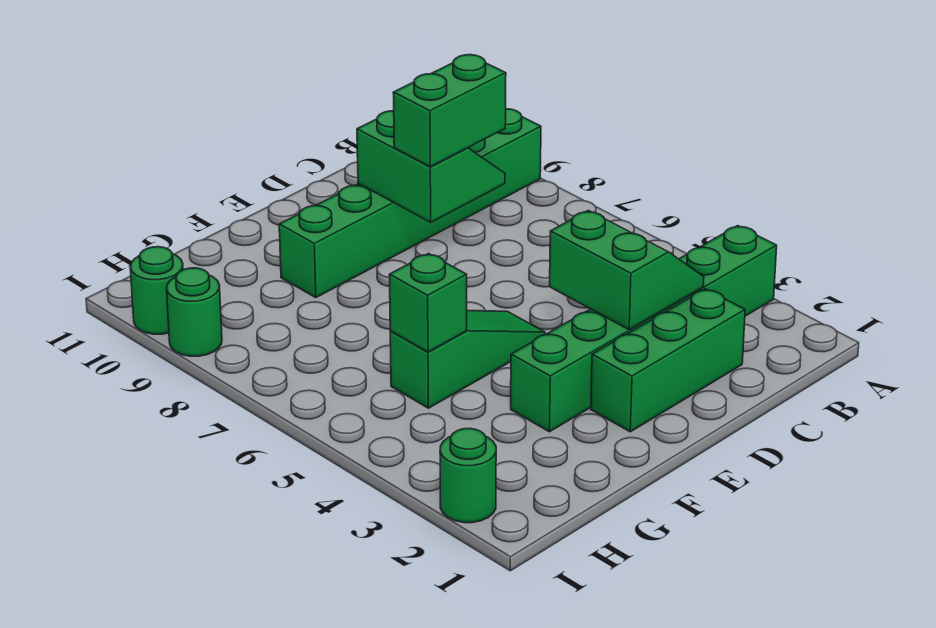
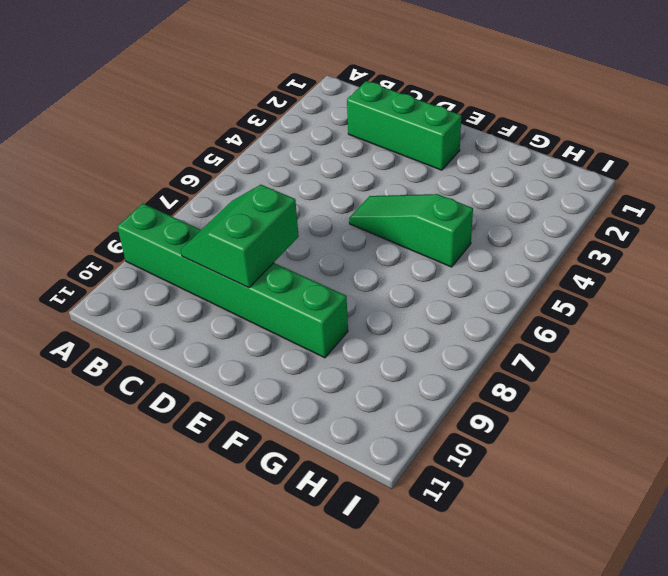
none -> green brick A3:F3 level 1
none -> green round brick I2 level 1

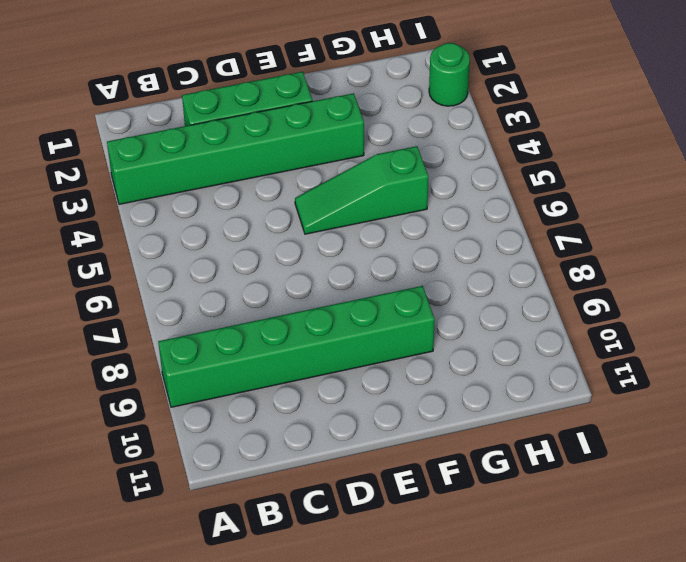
none -> green round brick I9 level 1
none -> green round brick I10 level 1

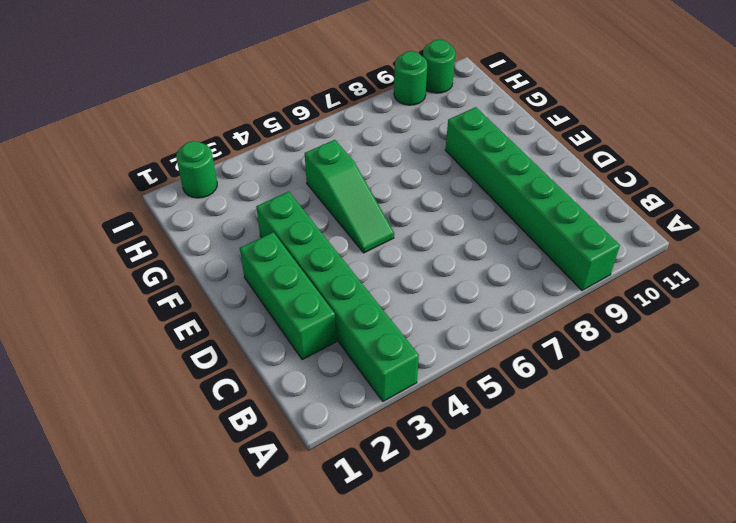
none -> green slope C3:D4 level 2 top D
none -> green slope C8:D9 level 2 top D

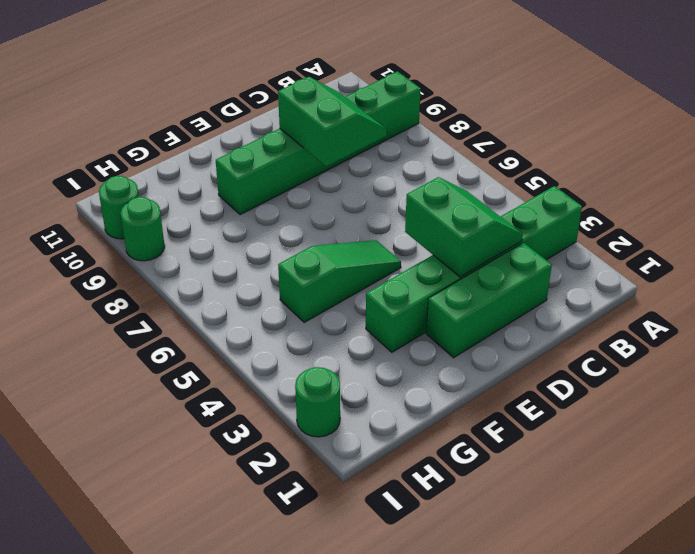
none -> green brick G5 level 2
none -> green brick C8:D8 level 3

